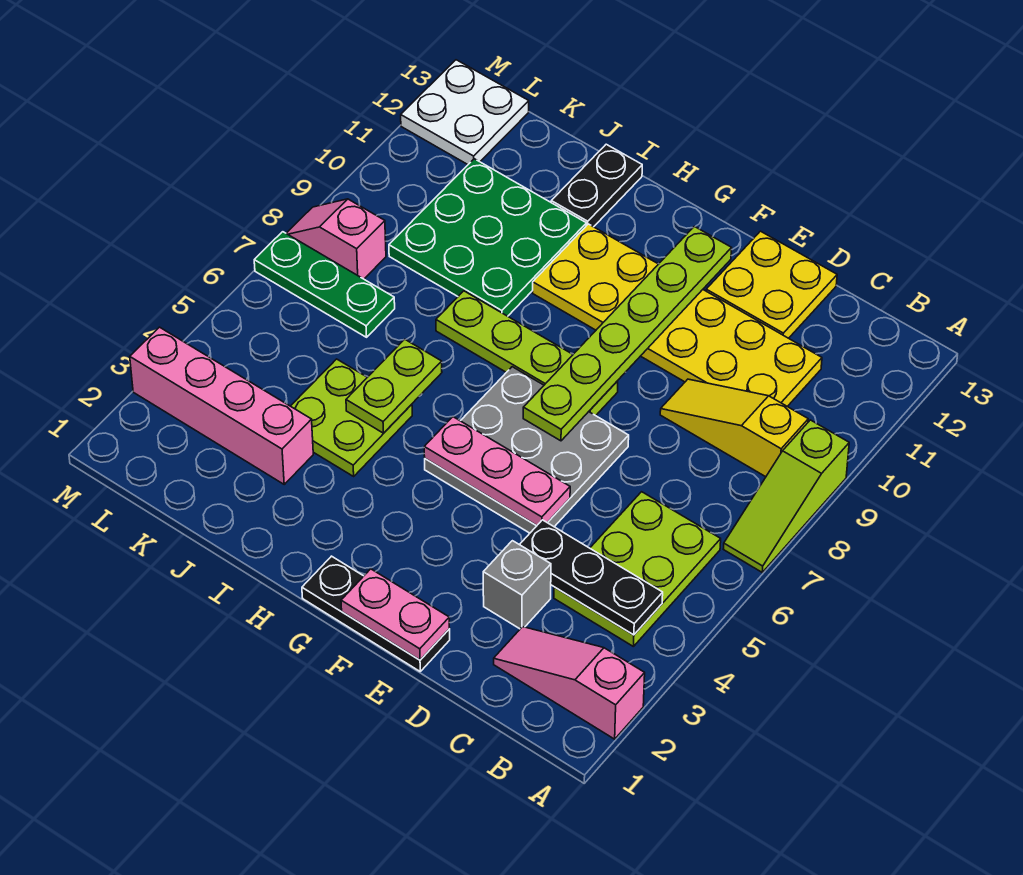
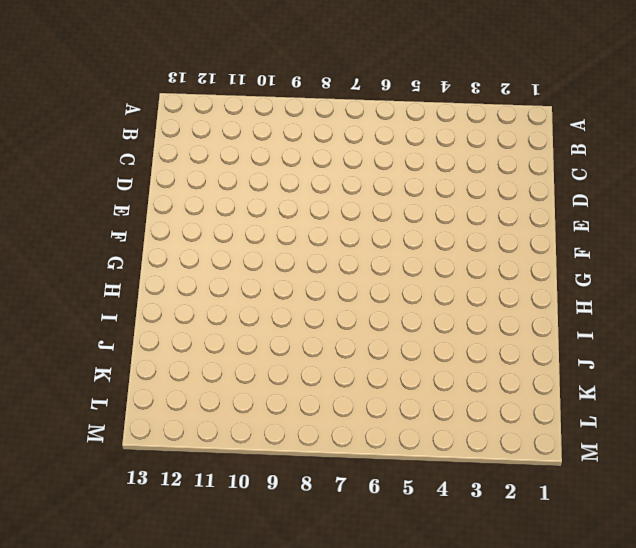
none -> pink slope A2:C2 level 1 top A
none -> lime slope A7:A9 level 1 top 9
none -> lime plate B4:C6 level 1

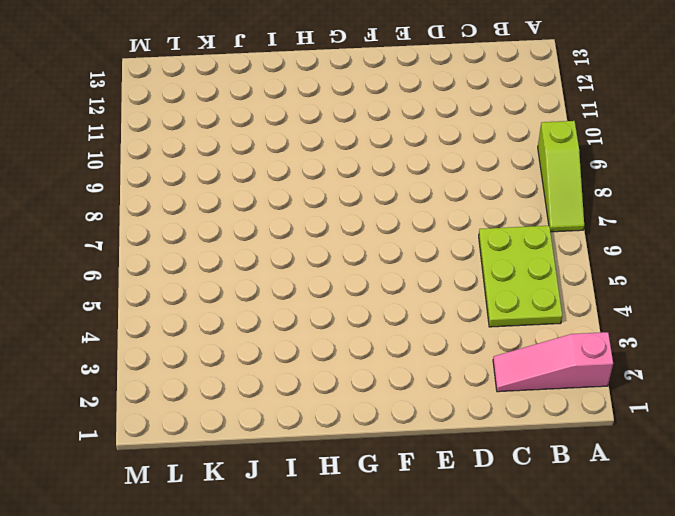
none -> yellow slope B9:D9 level 1 top B
none -> yellow plate C10:H11 level 1
none -> grey brick D3 level 1

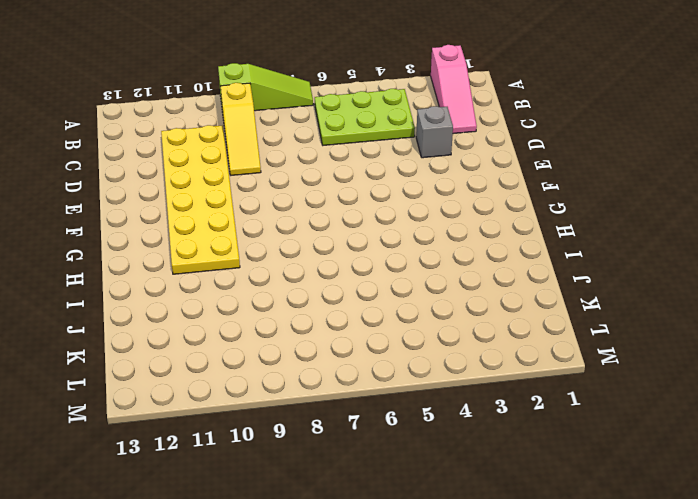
none -> yellow plate D12:E13 level 1
none -> black plate E1:G1 level 1
none -> grey plate E5:G7 level 1

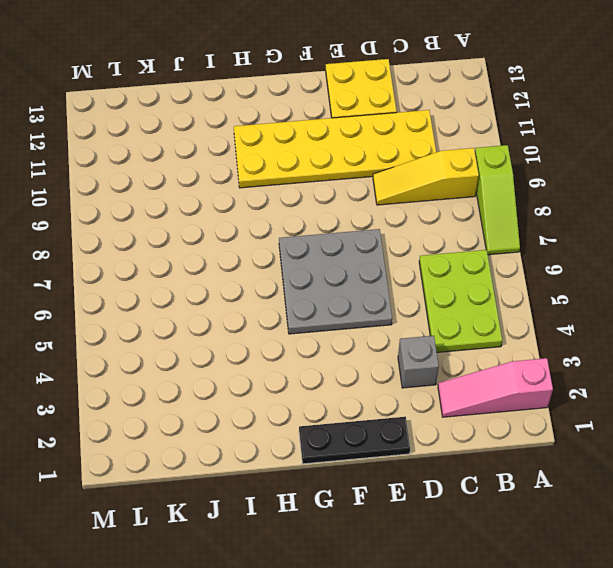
none -> lime plate F8:I8 level 1
none -> lime plate I4:J5 level 1
none -> green plate I9:K11 level 1

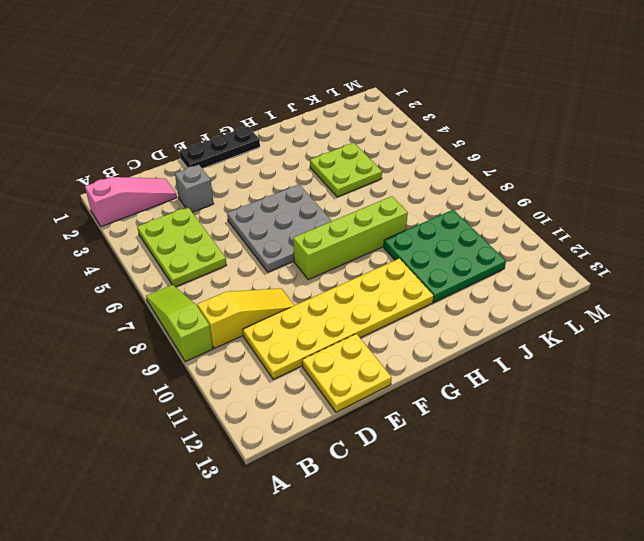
lime brick F8:I8 level 1 -> lime plate F8:I8 level 1
none -> black plate I12:I13 level 1
none -> pink brick J3:M3 level 1
none -> green plate K7:M7 level 1

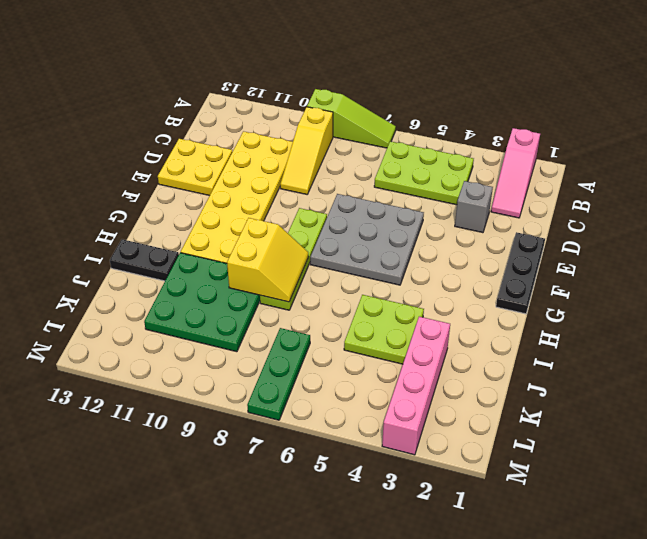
yellow slope H8:I9 level 2 top 9 -> none
none -> pink slope L8:M8 level 1 top L
none -> white plate L12:M13 level 1
none -> black plate B4:D4 level 2

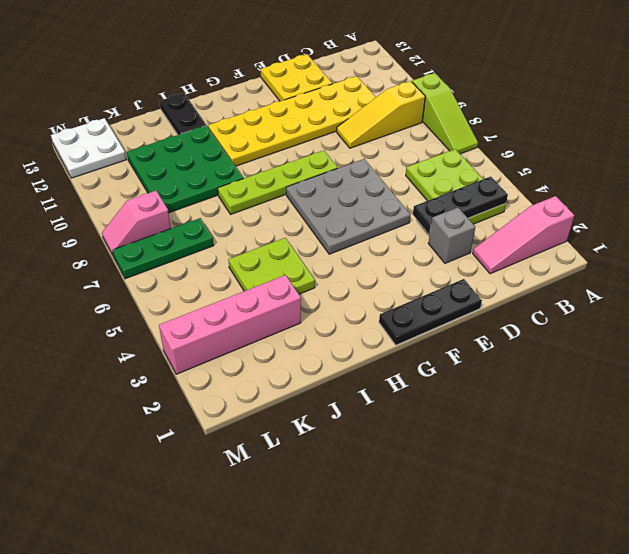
none -> pink plate E1:F1 level 2
none -> pink plate E5:G5 level 2
none -> lime plate F7:F12 level 2

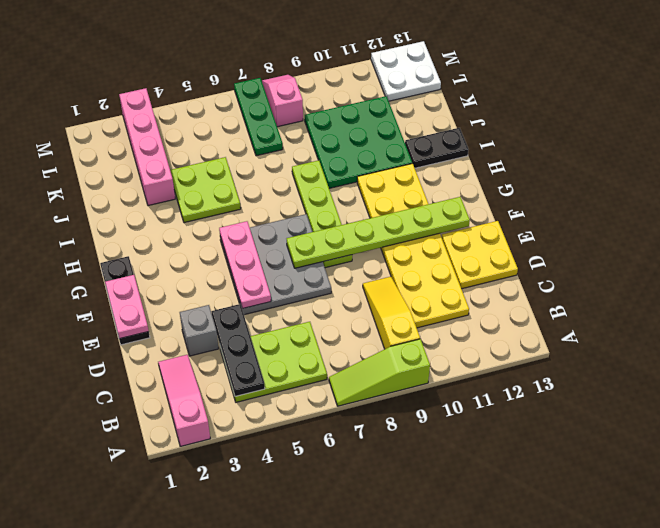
none -> lime plate I5:I6 level 2

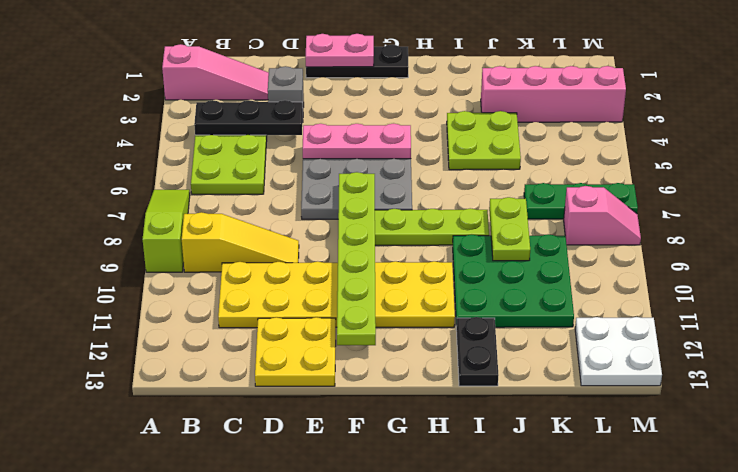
lime plate J8:J9 level 2 -> lime plate I5:I6 level 2

